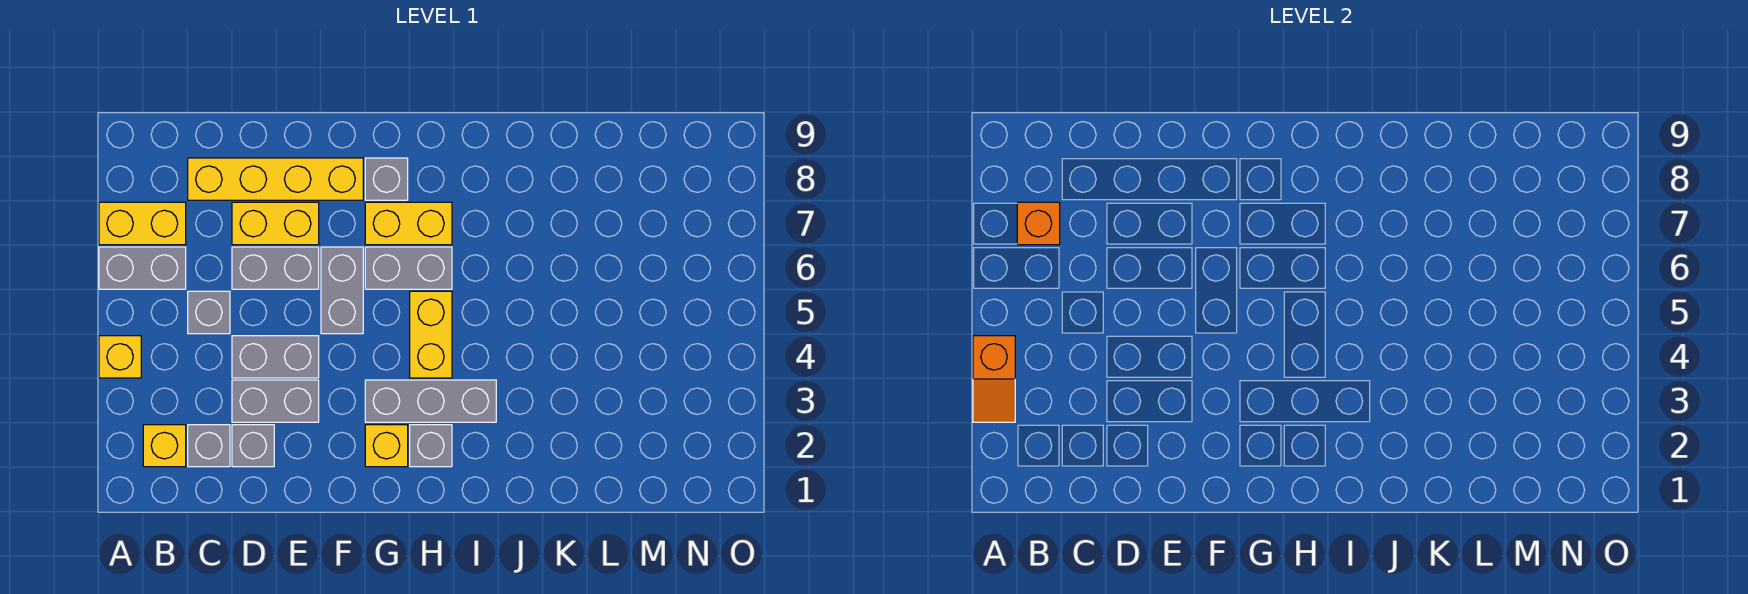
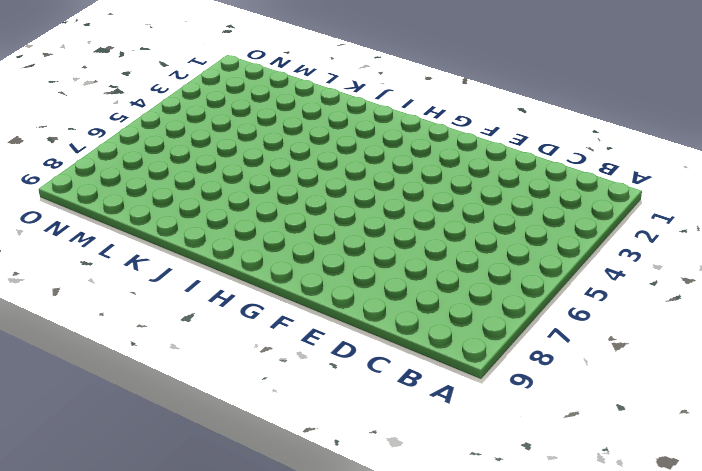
none -> yellow brick A4 level 1
none -> grey brick A6:B6 level 1
none -> yellow brick A7:B7 level 1

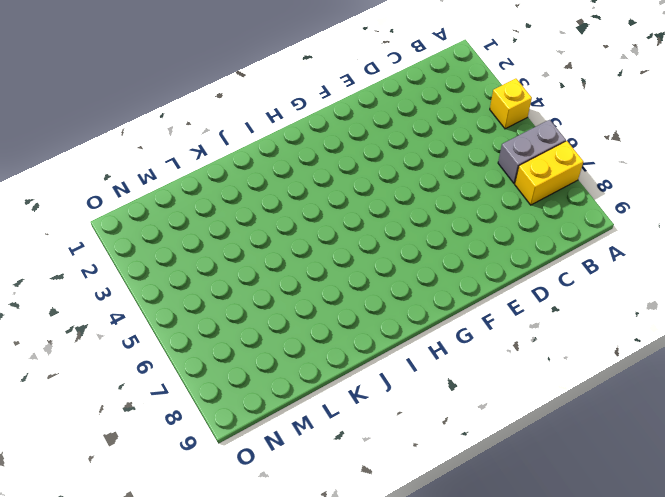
none -> yellow brick B2 level 1
none -> grey brick C2 level 1
none -> grey brick C5 level 1

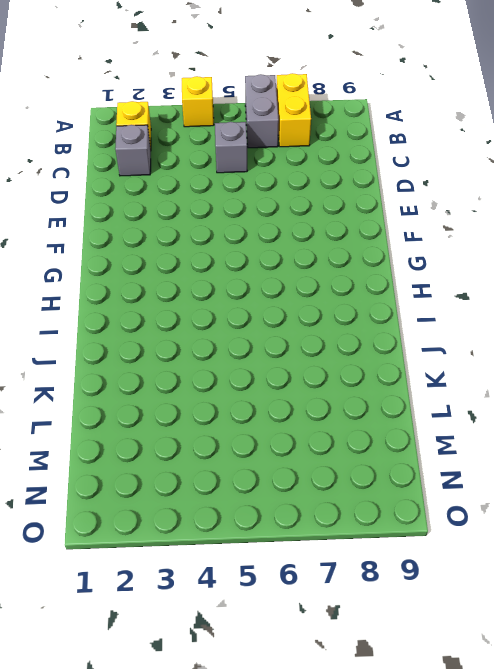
none -> yellow brick C8:F8 level 1
none -> grey brick D2 level 1
none -> grey brick D3:E3 level 1

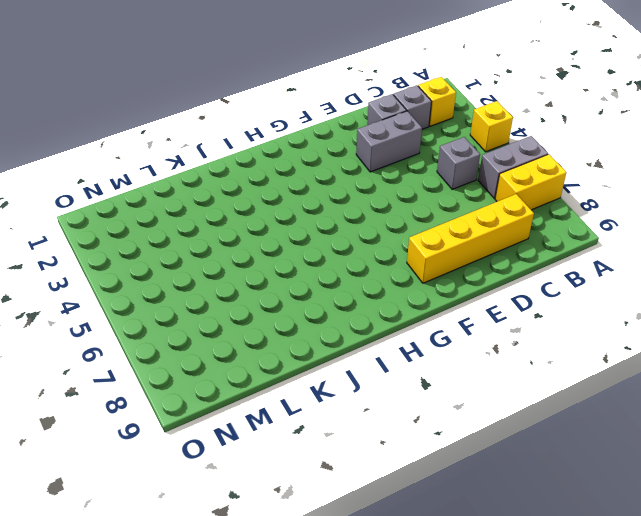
none -> grey brick D4:E4 level 1
none -> grey brick D6:E6 level 1
none -> yellow brick D7:E7 level 1

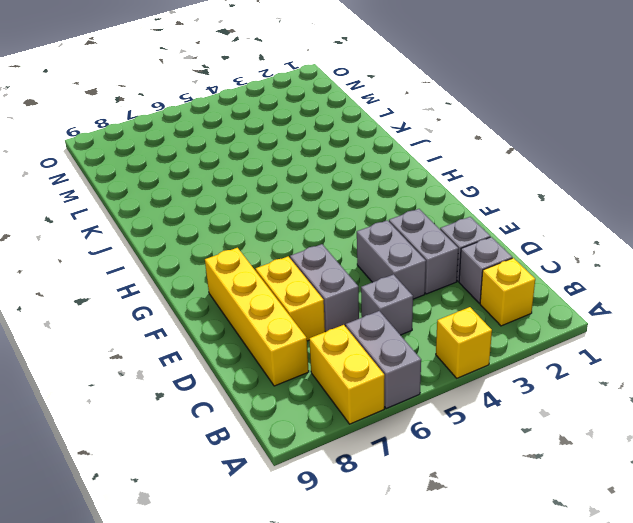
none -> grey brick F5:F6 level 1
none -> yellow brick G2 level 1
none -> grey brick G3:I3 level 1

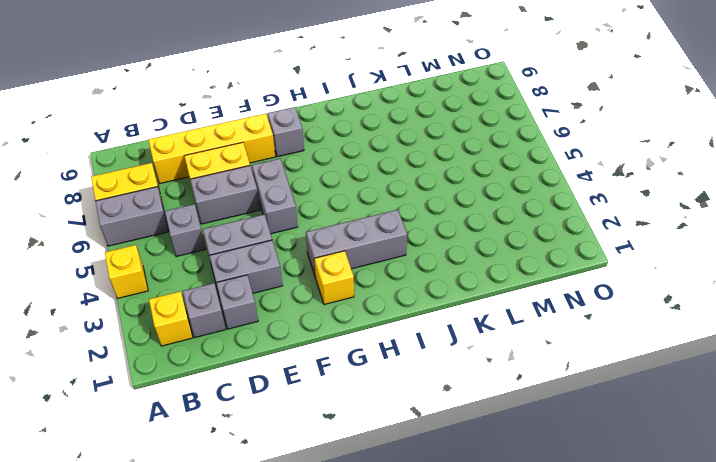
none -> grey brick G6:H6 level 1
none -> yellow brick G7:H7 level 1
none -> grey brick H2 level 1

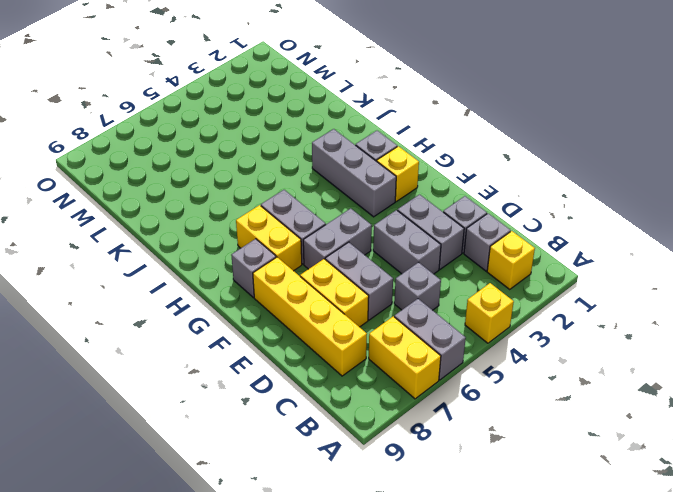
none -> yellow brick H4:H5 level 1
none -> orange slope A3:A4 level 2 top 4
none -> orange brick B7 level 2

